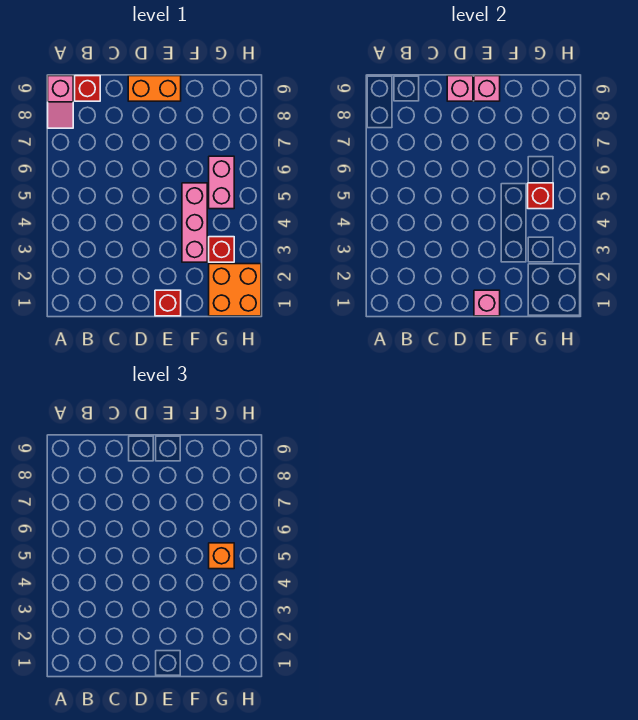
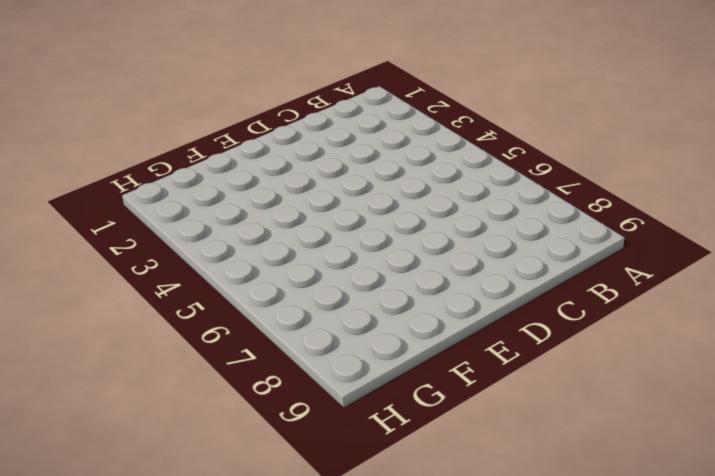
none -> pink slope A8:A9 level 1 top 9
none -> red brick B9 level 1
none -> orange brick D9:E9 level 1

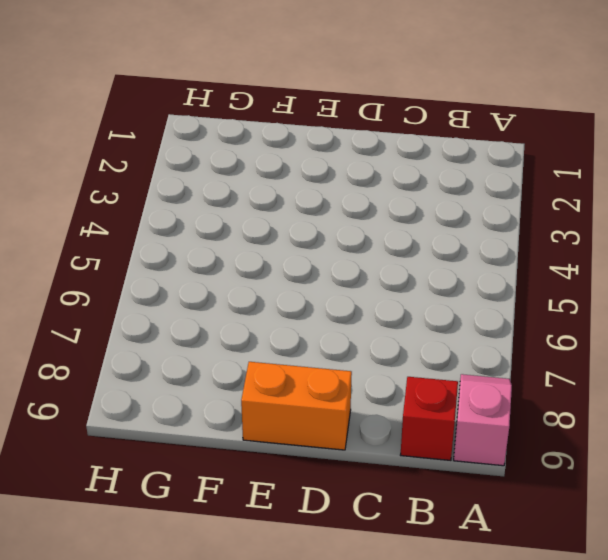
none -> red brick E1 level 1
none -> pink brick F3:F5 level 1
none -> orange brick G1:H2 level 1

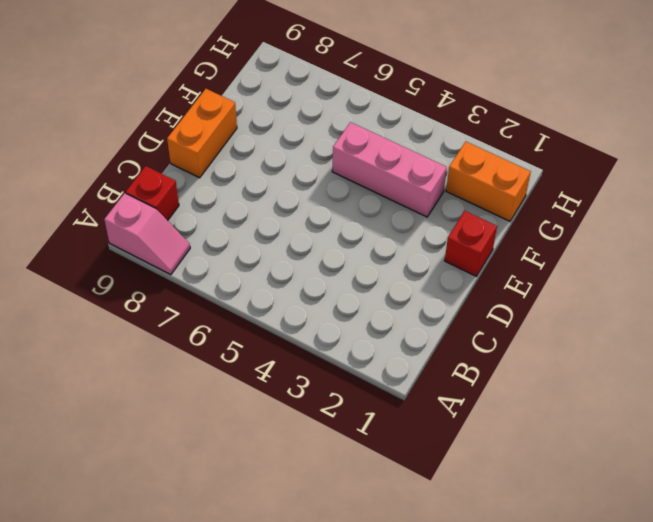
orange brick G1:G2 level 1 -> orange brick G1:H2 level 1
none -> red brick G3 level 1
none -> pink brick G5:G6 level 1
none -> pink brick D9 level 2

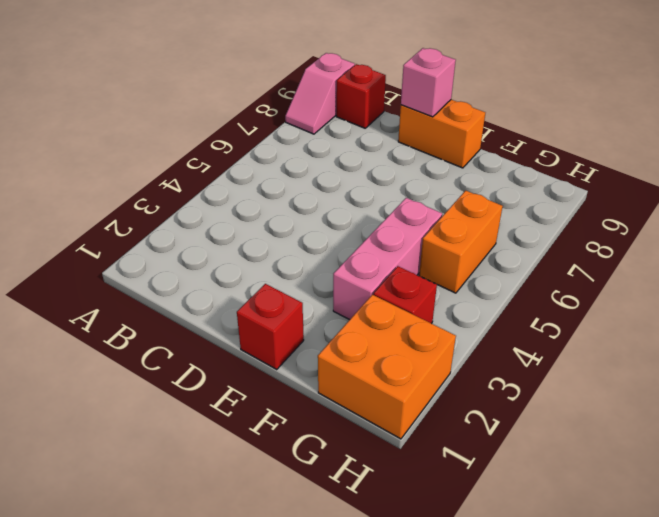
orange brick G5:G6 level 1 -> pink brick G5:G6 level 1
none -> pink brick E1 level 2
none -> pink brick E9 level 2
none -> red brick G5 level 2

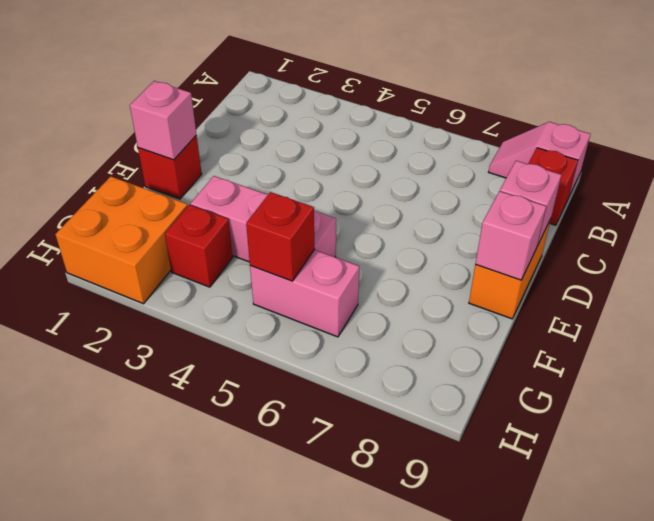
none -> orange brick G5 level 3

